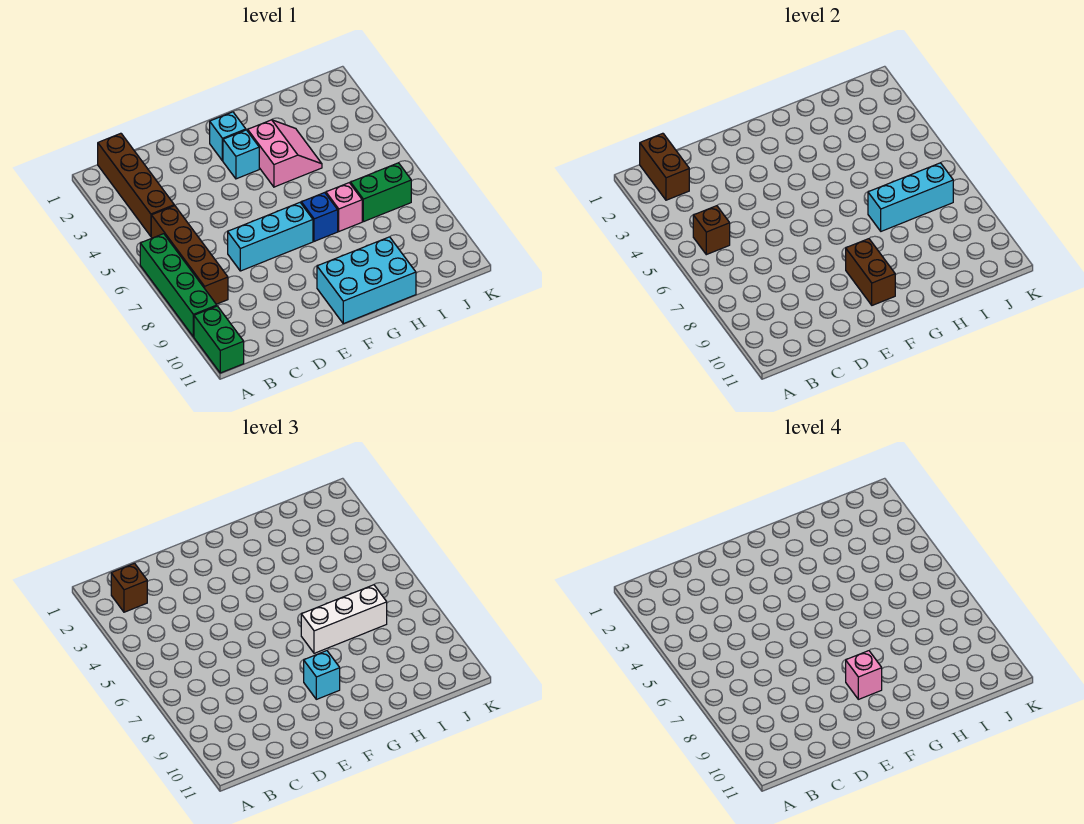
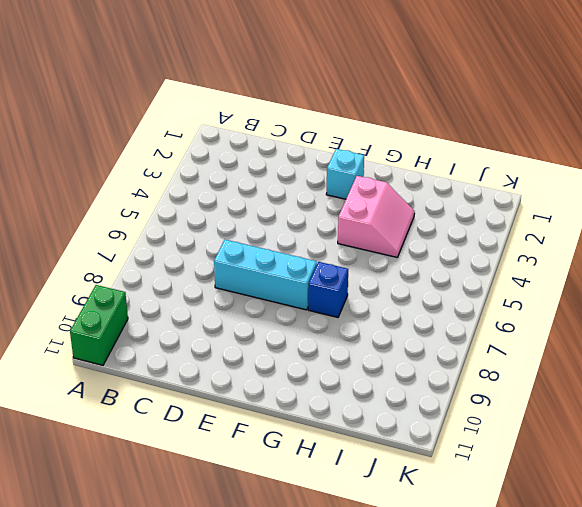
none -> green brick A6:A9 level 1
none -> brown brick B1:B4 level 1
none -> brown brick B5:B8 level 1

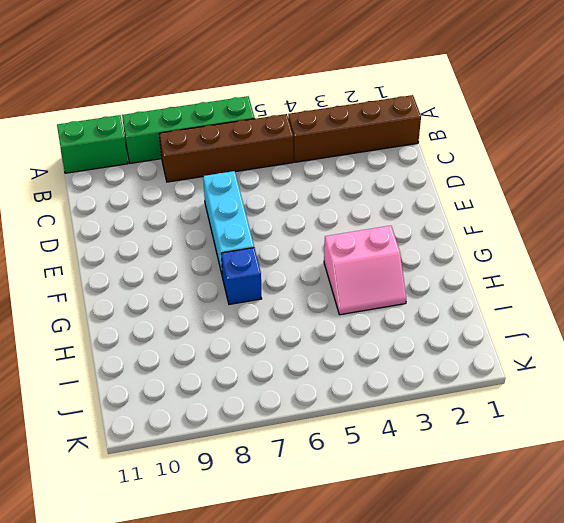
none -> cyan brick F2 level 1
none -> cyan brick F3 level 1
none -> cyan brick F10:H11 level 1

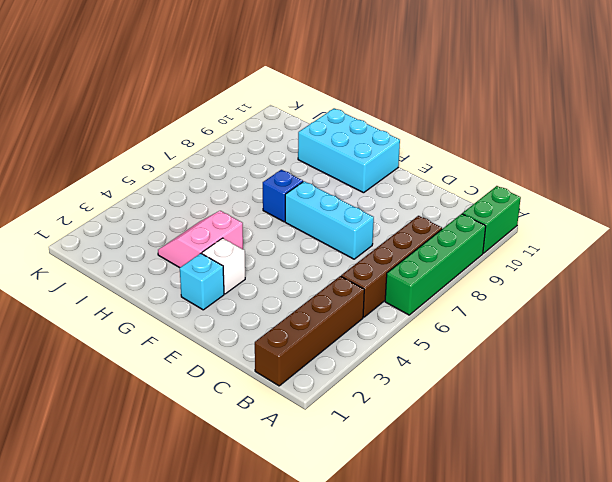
white brick F3 level 1 -> cyan brick F3 level 1
none -> pink brick H7 level 1
none -> green brick I7:J7 level 1
none -> brown brick B1:B2 level 2

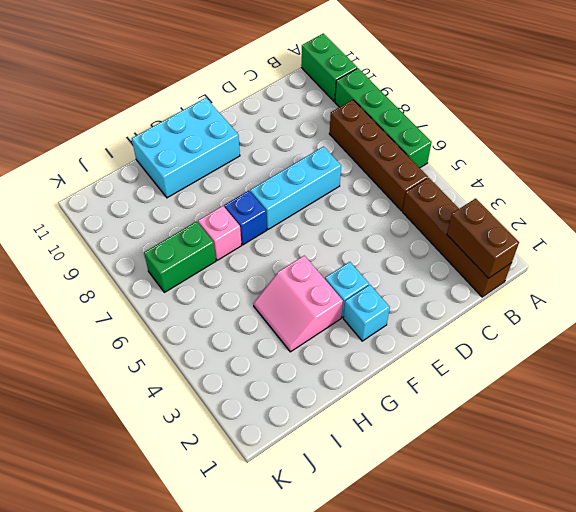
none -> brown brick B5 level 2
none -> brown brick F9:F10 level 2
none -> cyan brick H7:J7 level 2

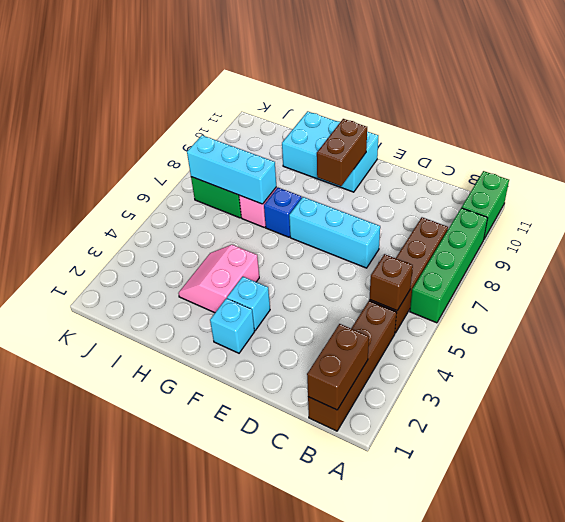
none -> brown brick B2 level 3
none -> cyan brick F9 level 3
none -> white brick G7:I7 level 3

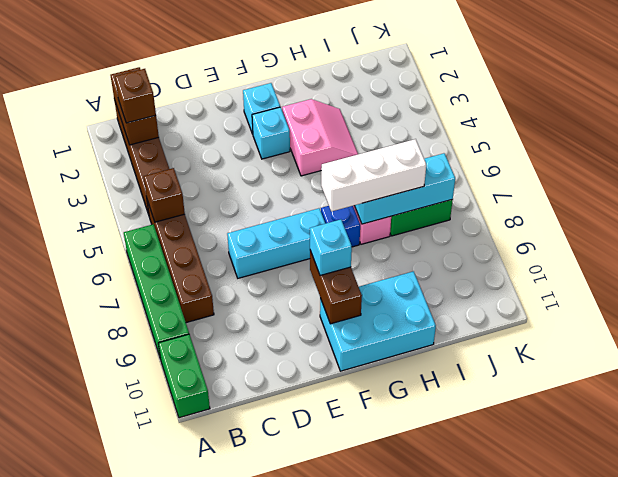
none -> pink brick F9 level 4

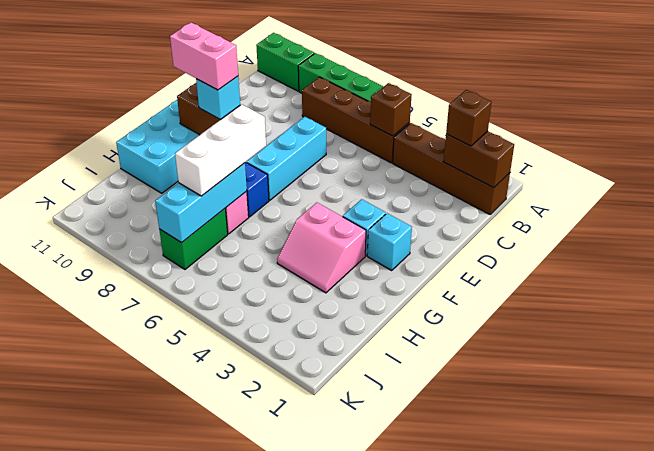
pink brick F9:F10 level 4 -> pink brick F9 level 4

